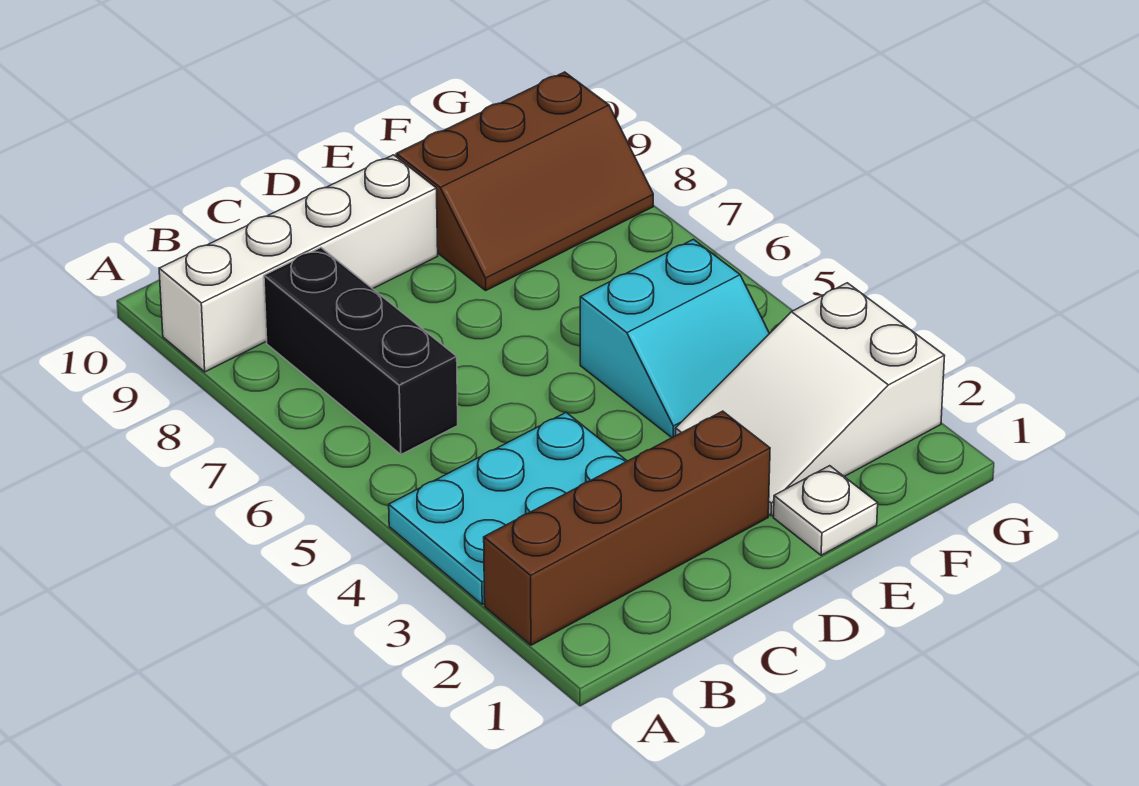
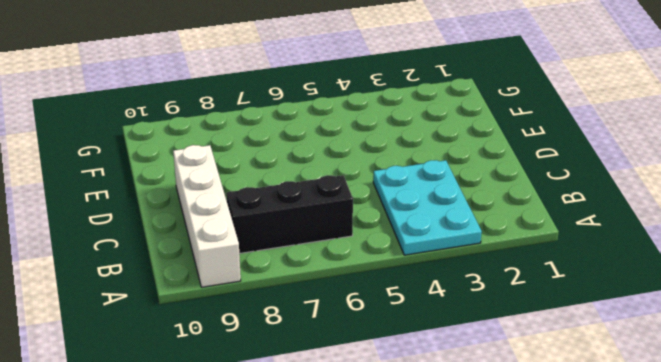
none -> brown brick A2:D2 level 1
none -> white plate E1 level 1

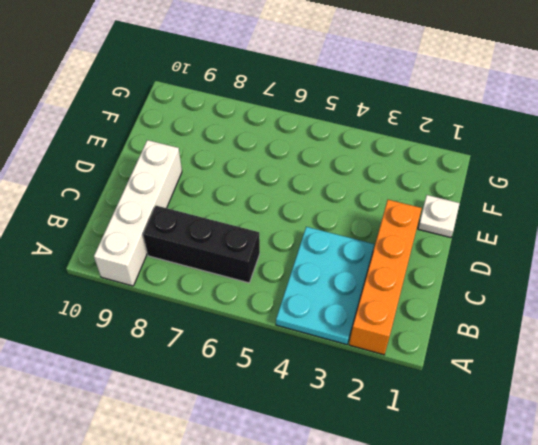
orange brick A2:D2 level 1 -> brown brick A2:D2 level 1
none -> white slope E2:G3 level 1 top G
none -> cyan slope E4:F5 level 1 top 5

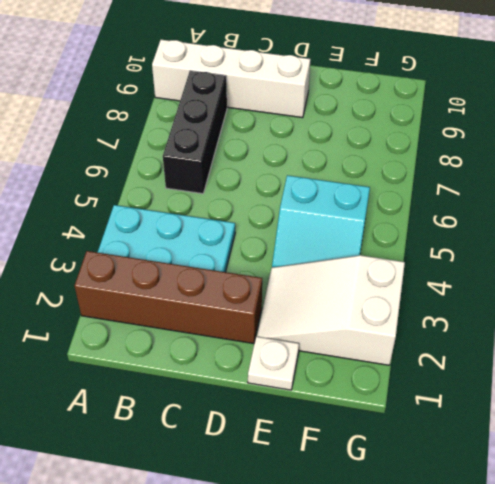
none -> brown slope E8:G9 level 1 top 9

